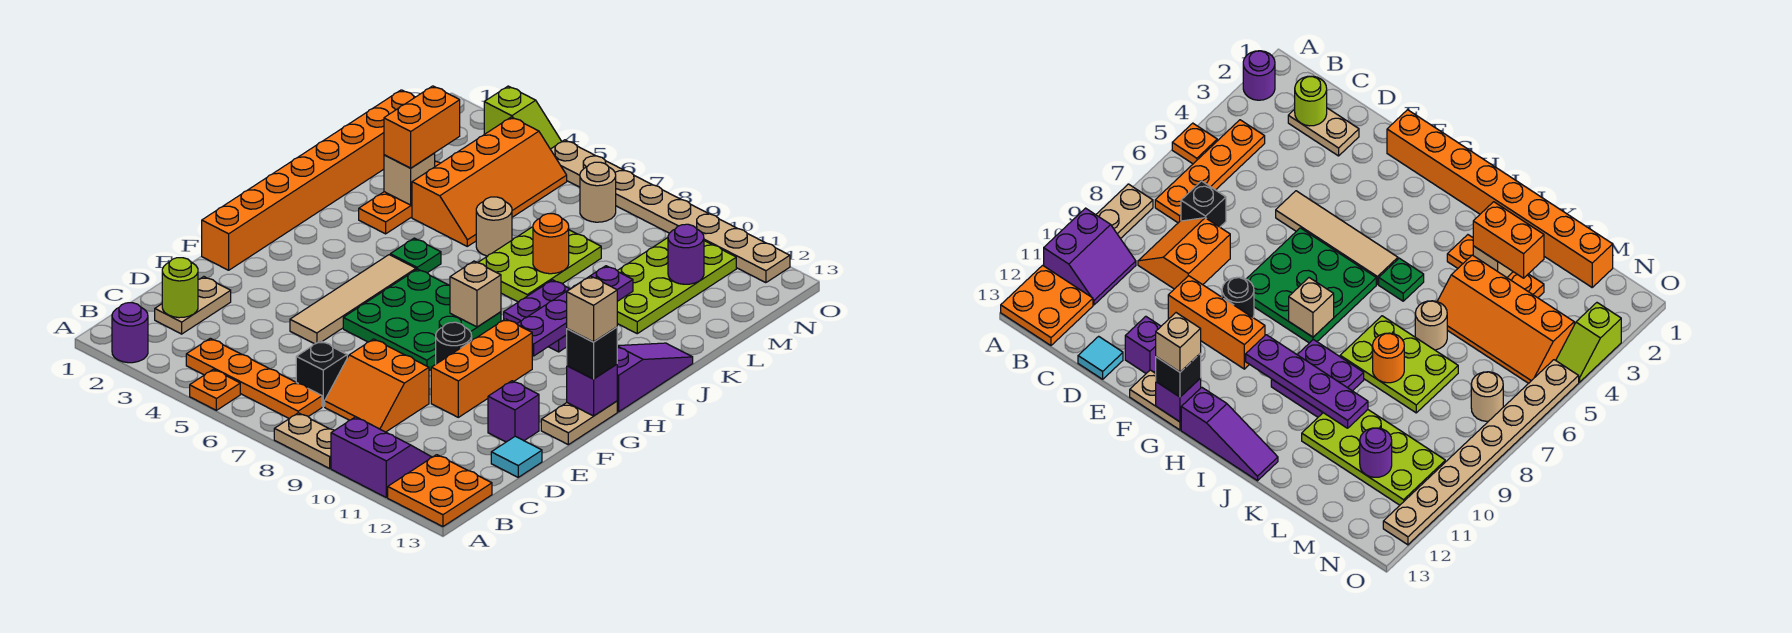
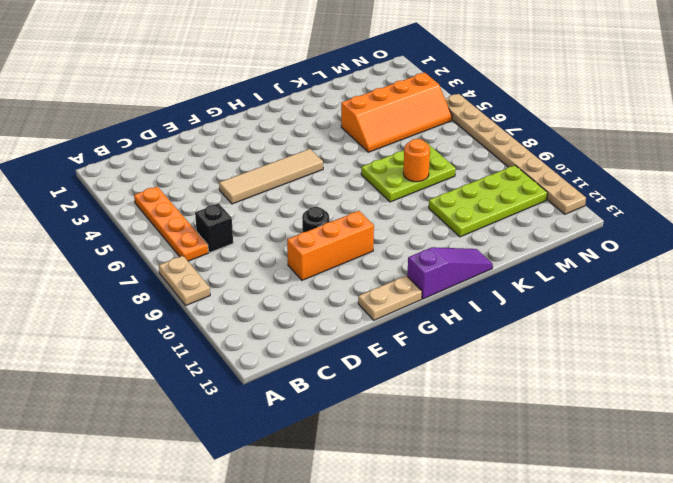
none -> purple round brick A2 level 1
none -> orange plate A5 level 1
none -> purple slope A10:B11 level 1 top A
none -> orange plate A12:B13 level 1

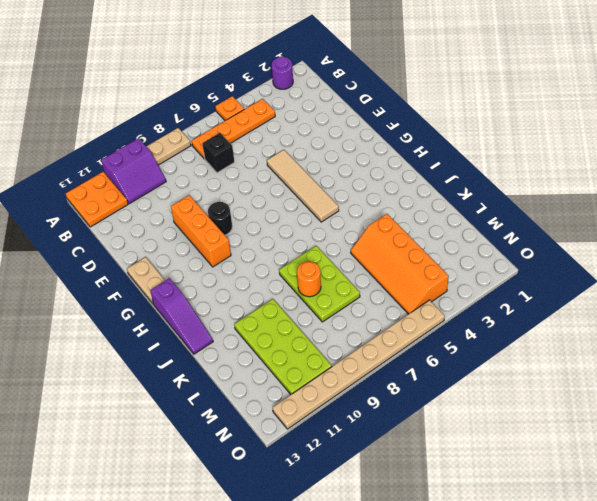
none -> tan plate C2:D2 level 1
none -> orange slope C8:D9 level 1 top D
none -> cyan tile D13 level 1
none -> purple brick E12 level 1

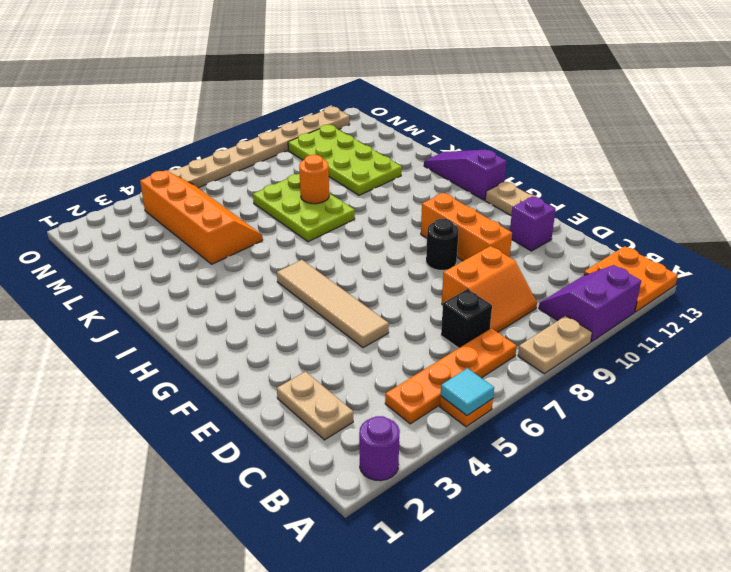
cyan tile A5 level 2 -> cyan tile D13 level 1
none -> orange brick F1:M1 level 1
none -> green plate F6:H8 level 1
none -> green plate I5 level 1
none -> purple plate I9:J10 level 1

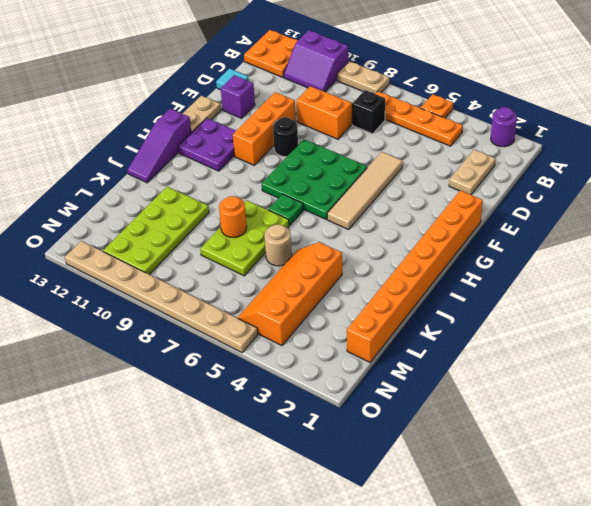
purple plate G11:H12 level 1 -> purple plate I9:J10 level 1
green plate I7 level 1 -> green plate I5 level 1
none -> orange plate J3:L3 level 1
none -> tan round brick N7 level 1
none -> lime slope O3:O4 level 1 top 3
none -> lime round brick C2 level 2

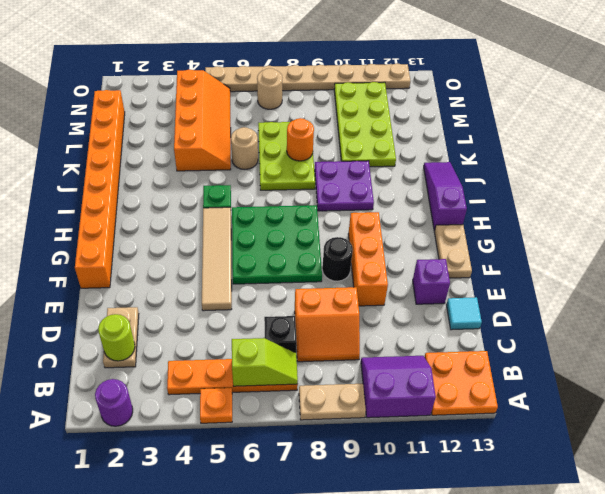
lime slope B6:B7 level 2 top 6 -> lime slope O3:O4 level 1 top 3
none -> orange plate J3:L3 level 1
none -> purple brick G13 level 2
none -> tan brick H8 level 2
none -> purple plate H10:K10 level 2

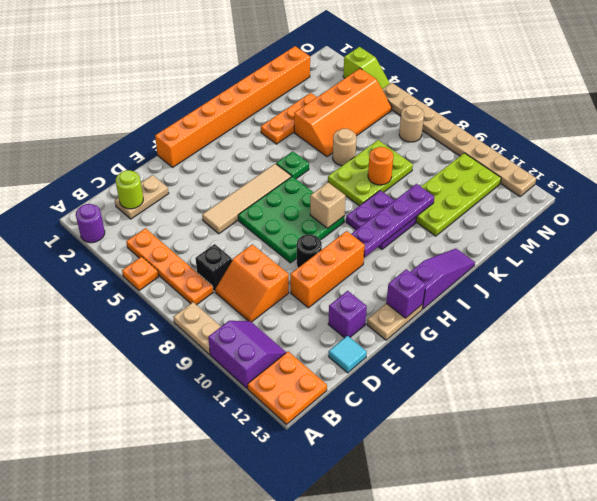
none -> tan brick K3 level 2
none -> purple round brick M11 level 2
none -> black brick G13 level 3
none -> orange brick K3:L3 level 3

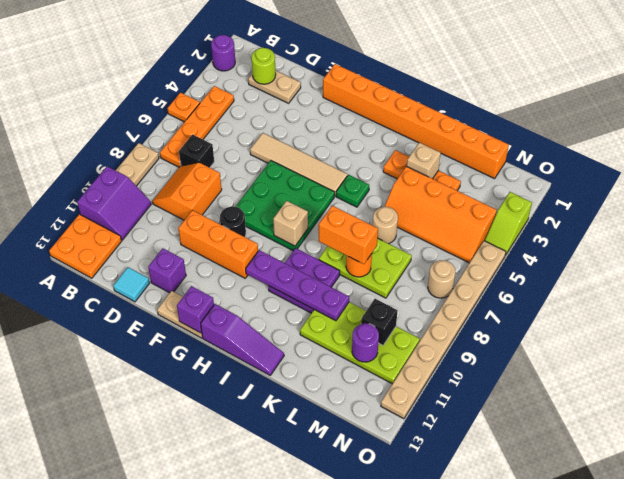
orange brick J8:K8 level 3 -> orange brick K3:L3 level 3
black brick M10 level 2 -> black brick G13 level 3
none -> tan brick G13 level 4

